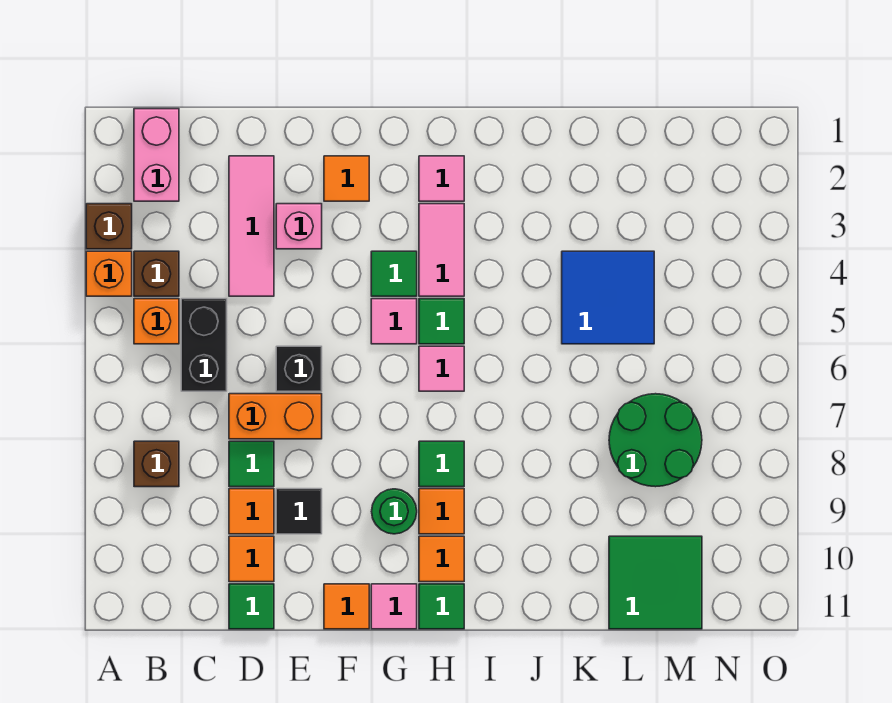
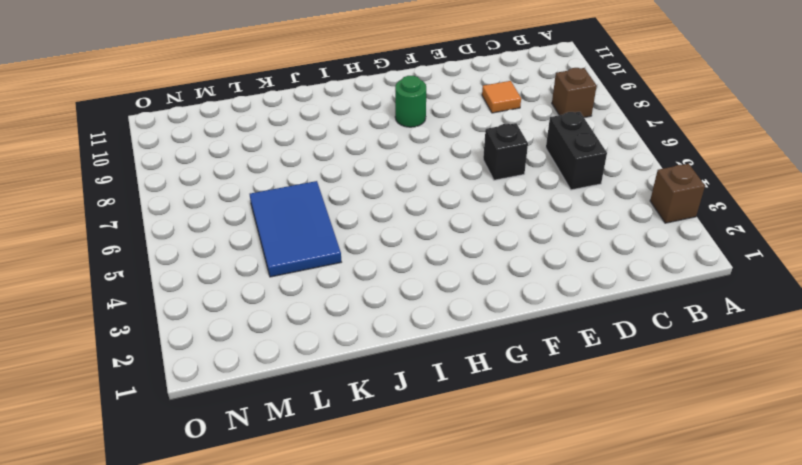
blue tile K4:L6 level 1 -> blue tile K4:L5 level 1
none -> orange brick A4 level 1
none -> pink brick B1:B2 level 1
none -> brown brick B4 level 1
none -> orange brick B5 level 1

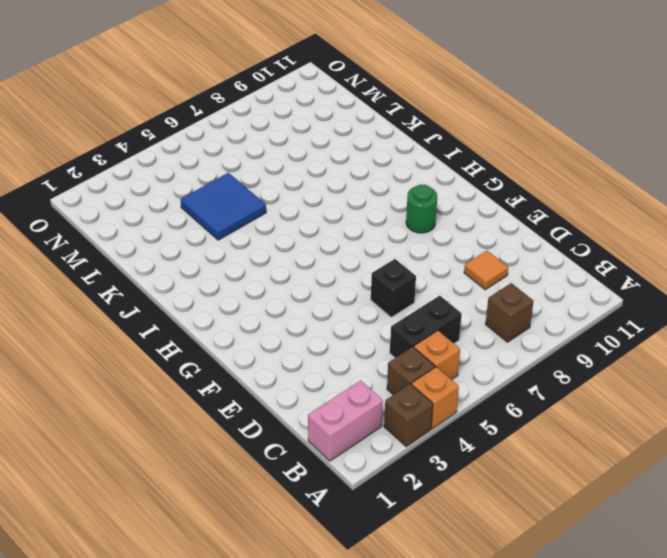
none -> pink tile D2:D4 level 1
none -> orange brick D7:E7 level 1
none -> green tile D8 level 1
none -> orange tile D10 level 1

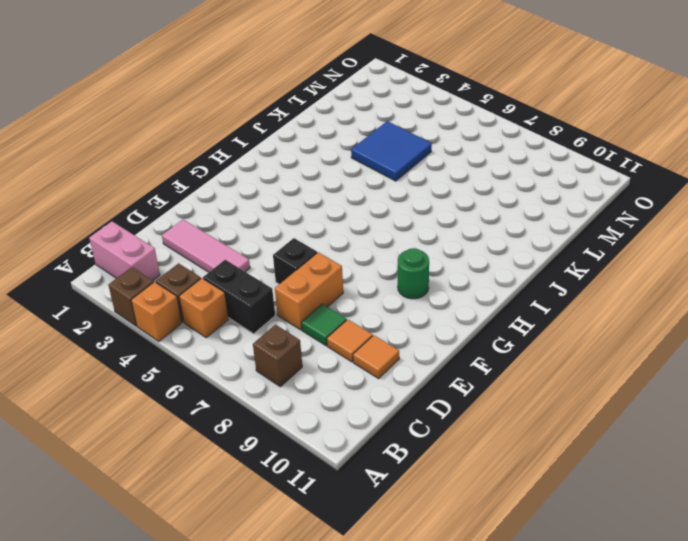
none -> green tile D11 level 1
none -> pink brick E3 level 1
none -> black tile E9 level 1
none -> orange tile F2 level 1

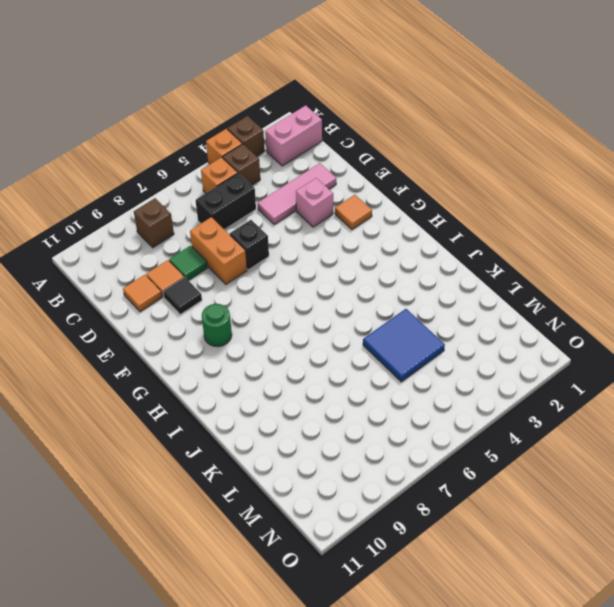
none -> green tile D11 level 1
none -> orange tile F11 level 1
none -> green tile G4 level 1
none -> pink tile G5 level 1

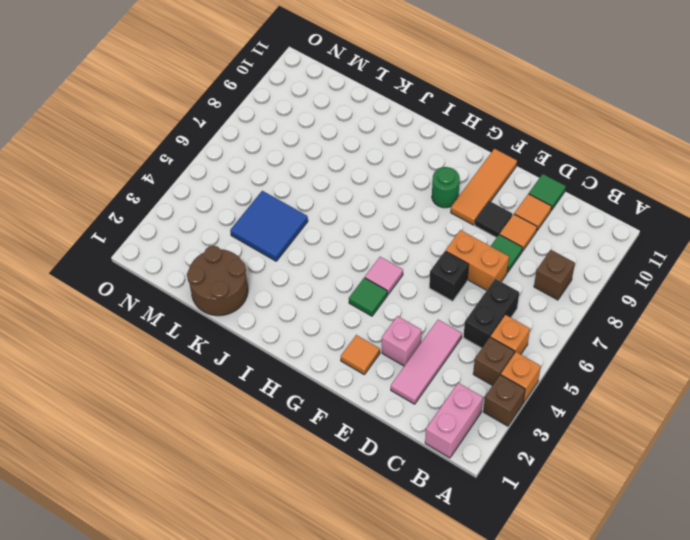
orange tile F9:F11 level 1 -> orange tile F11 level 1
brown round brick K1:L2 level 1 -> none
none -> pink tile G11 level 1
none -> pink tile H2 level 1
none -> pink tile H3:H4 level 1
none -> green tile H5 level 1

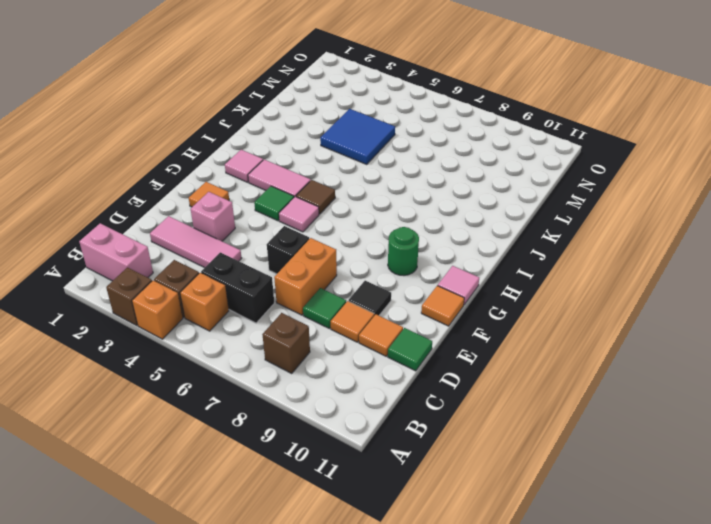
brown tile H5 level 1 -> green tile H5 level 1
none -> pink tile H6 level 1
none -> green tile H8 level 1
none -> orange tile H9 level 1
none -> orange tile H10 level 1

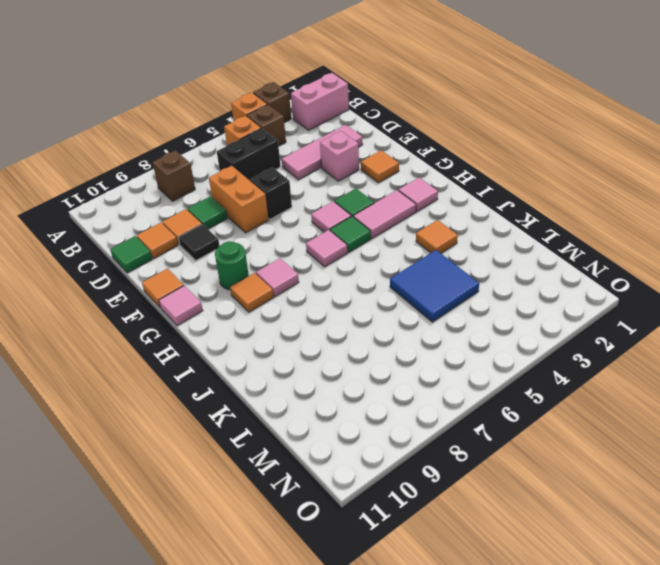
pink tile H8 level 1 -> green tile H8 level 1
orange tile J3 level 1 -> orange tile H10 level 1
none -> green tile H11 level 1
none -> green round brick L7:M8 level 1
none -> green tile L10:M11 level 1

